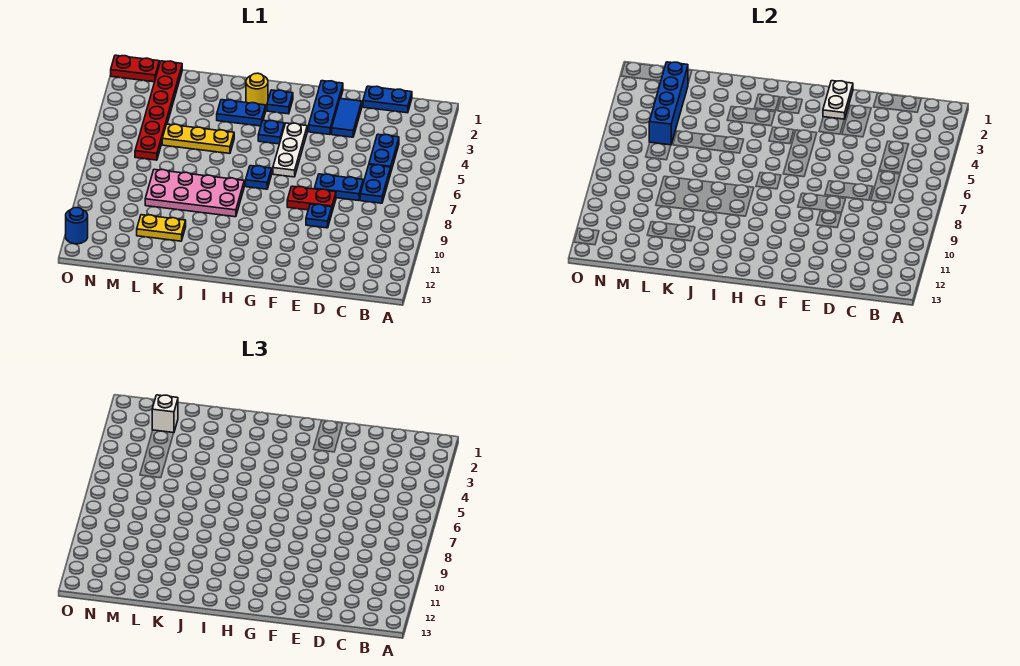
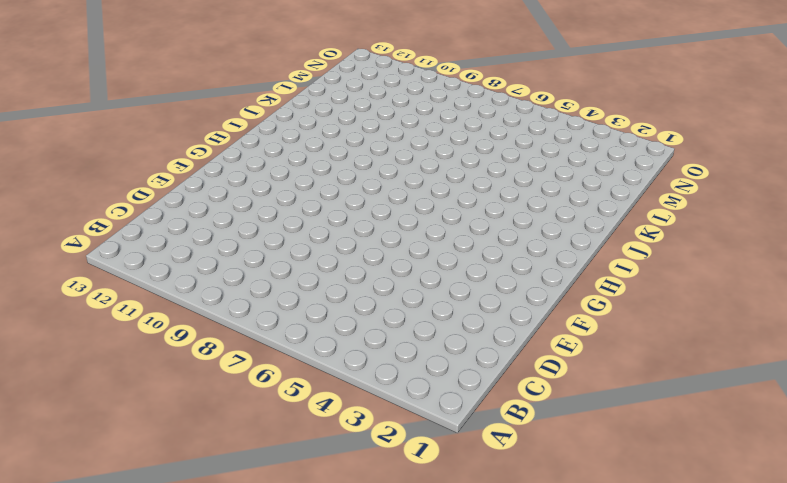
none -> blue plate C1:D1 level 1
none -> blue plate C4:C5 level 1
none -> blue plate C6:C7 level 1

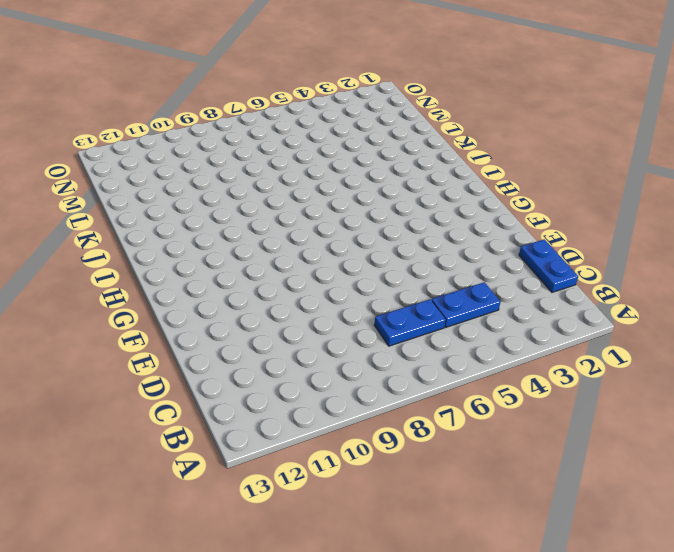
none -> blue plate D7:E7 level 1
none -> blue tile E2:E3 level 1
none -> red plate E8:F8 level 1

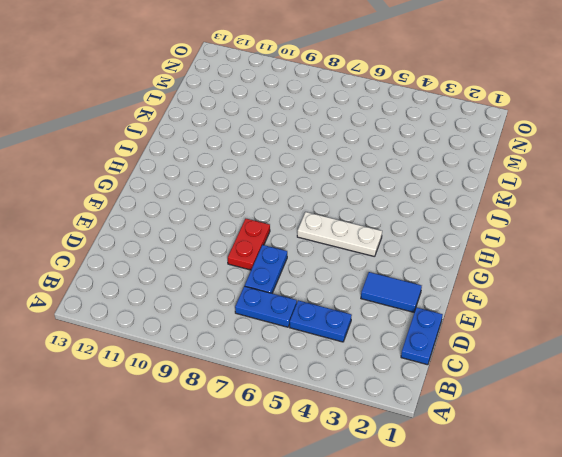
none -> blue plate E9 level 1
none -> blue plate F1:F3 level 1
none -> blue plate H2 level 1

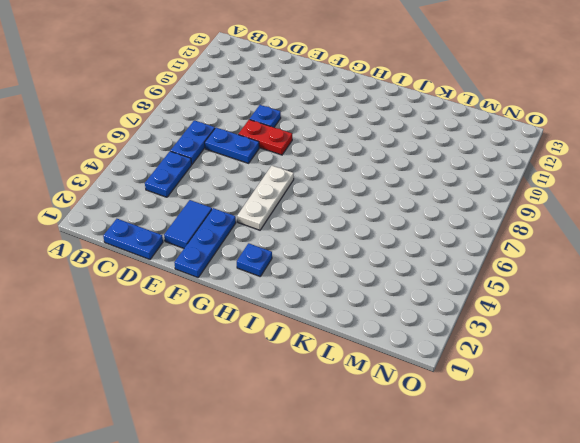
none -> blue plate H4 level 1
none -> blue plate H7 level 1
none -> yellow round brick I2 level 1

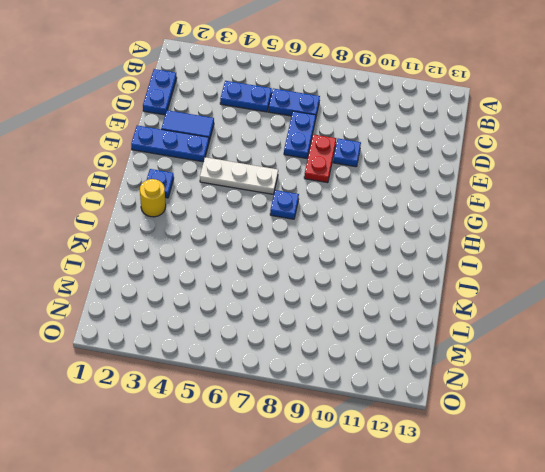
none -> blue plate H4 level 1
none -> blue plate I3:J3 level 1
none -> pink plate I8:L9 level 1

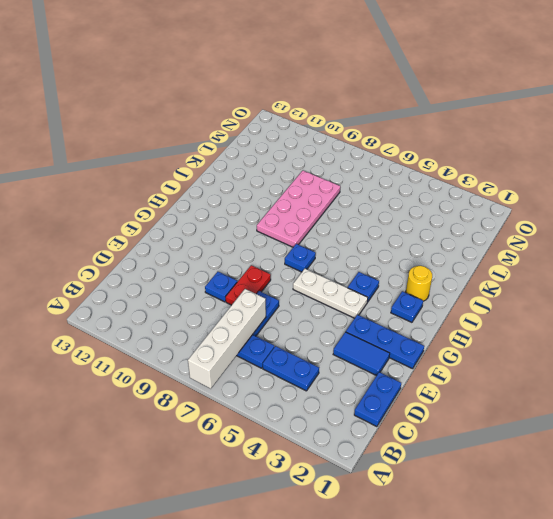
white brick A7:D7 level 2 -> none
none -> blue plate I3:J3 level 1
none -> yellow plate J5:L5 level 1
none -> yellow plate K11:L11 level 1

